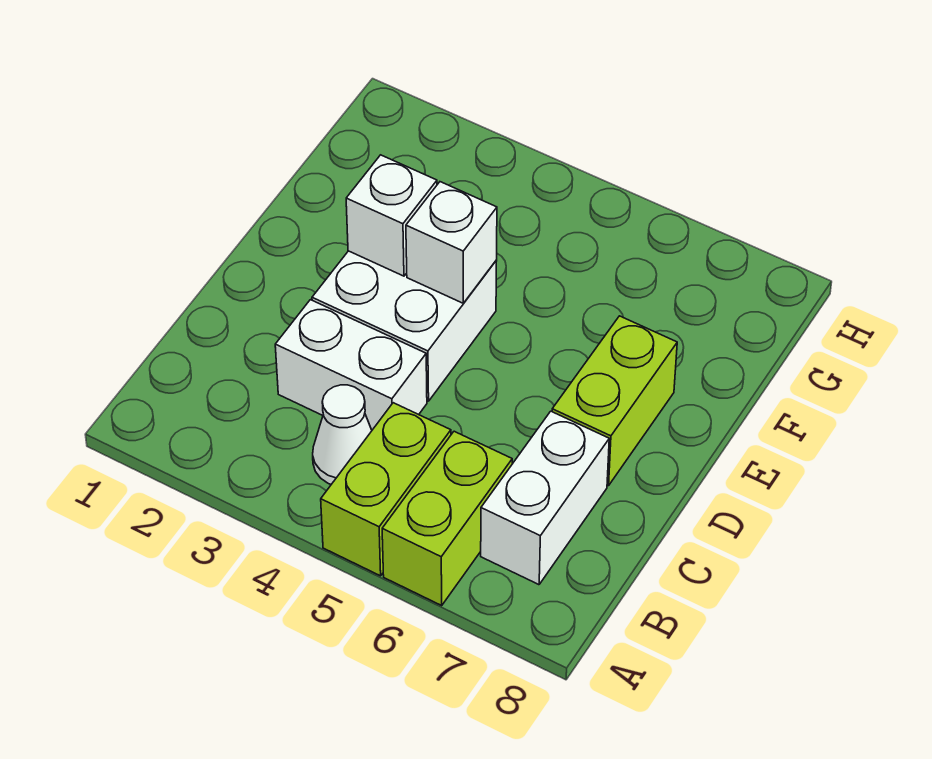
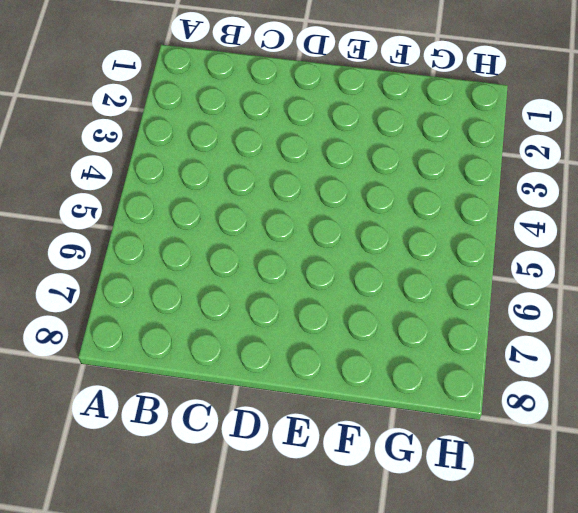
none -> lime brick A5:B5 level 1
none -> lime brick A6:B6 level 1

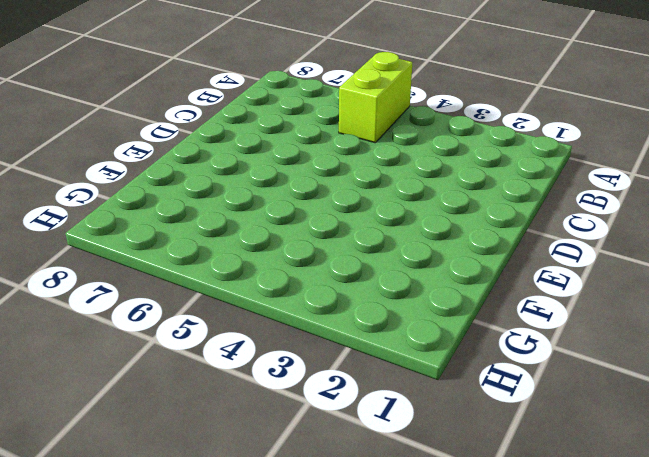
none -> lime brick A6:B6 level 1
none -> white cone B4 level 1

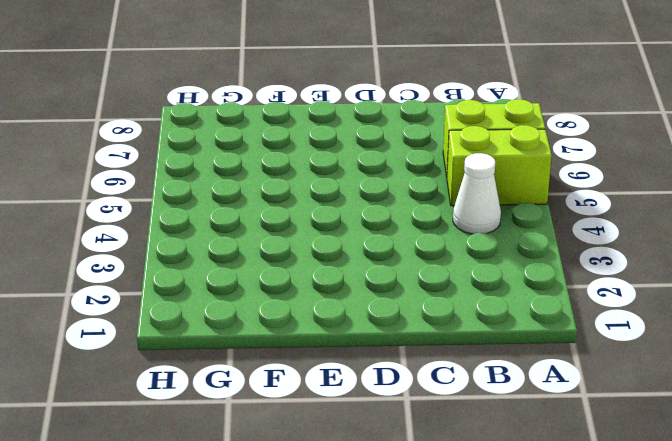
none -> white brick B7:C7 level 1
none -> white brick C3:C4 level 1

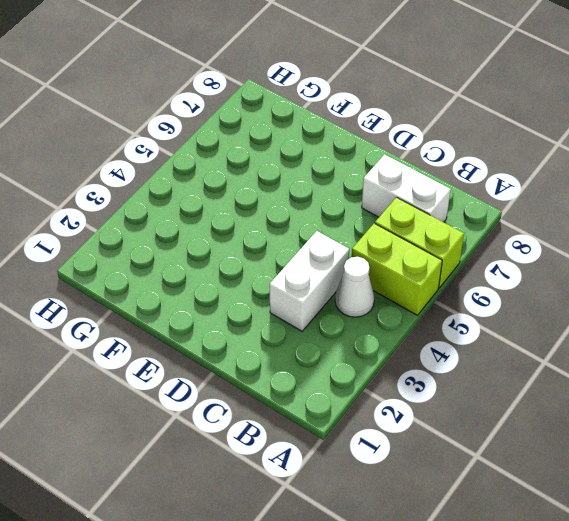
none -> white brick D3:E4 level 1
none -> lime brick D7:E7 level 1

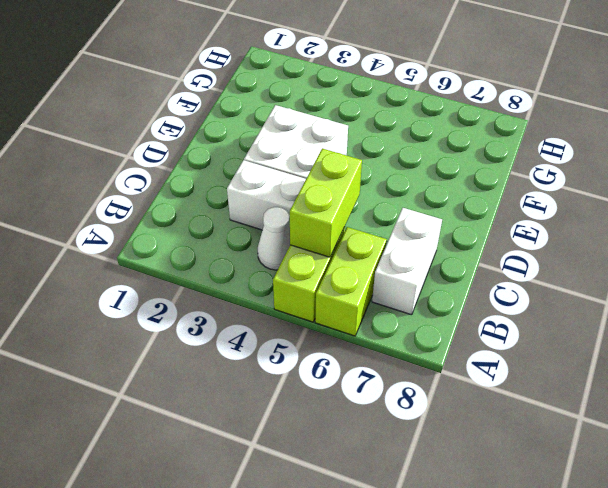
lime brick B5:C5 level 2 -> lime brick D7:E7 level 1
none -> white brick E3 level 2
none -> white brick E4 level 2

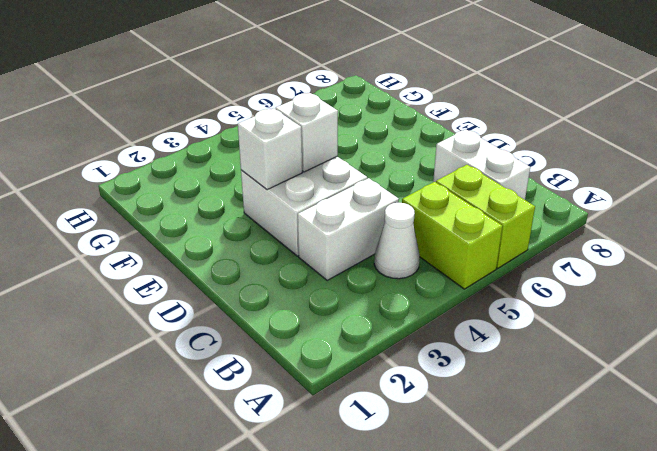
none -> lime brick D7:E7 level 1

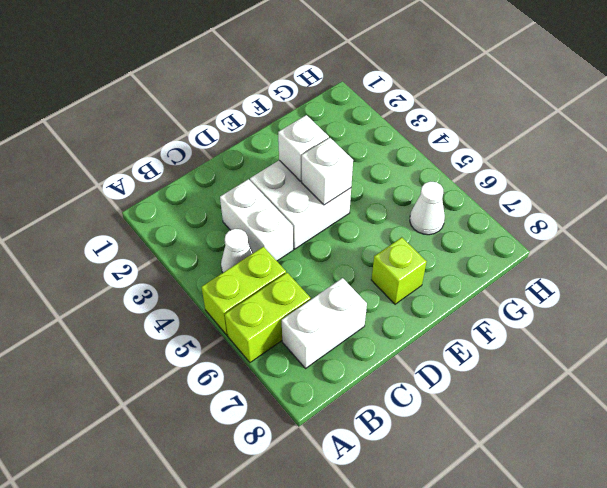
lime brick E7 level 1 -> lime brick D7:E7 level 1
white cone G6 level 1 -> none

